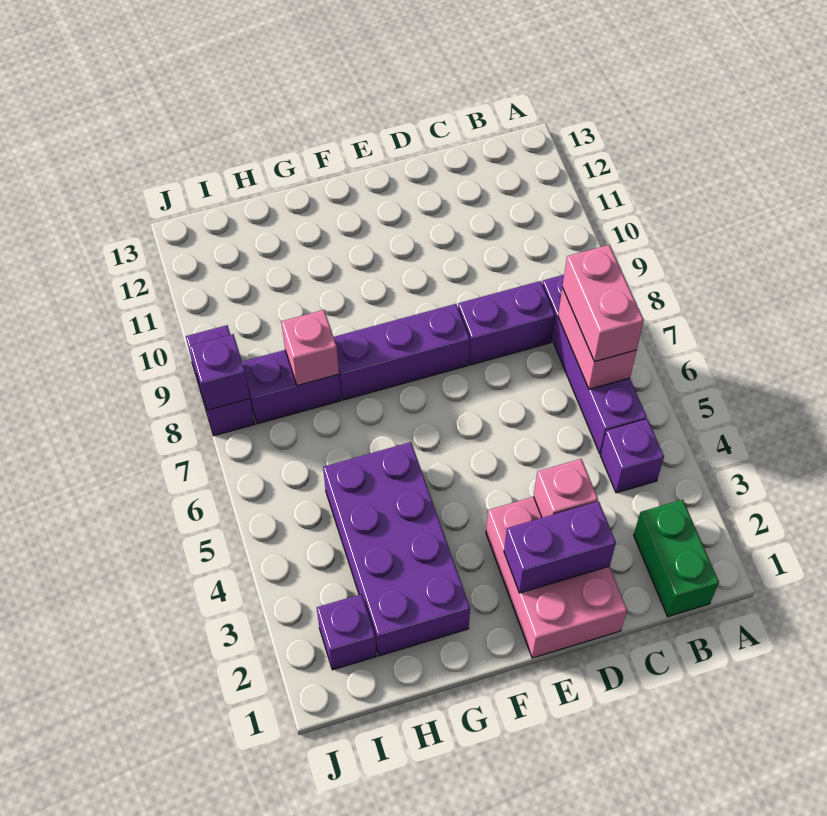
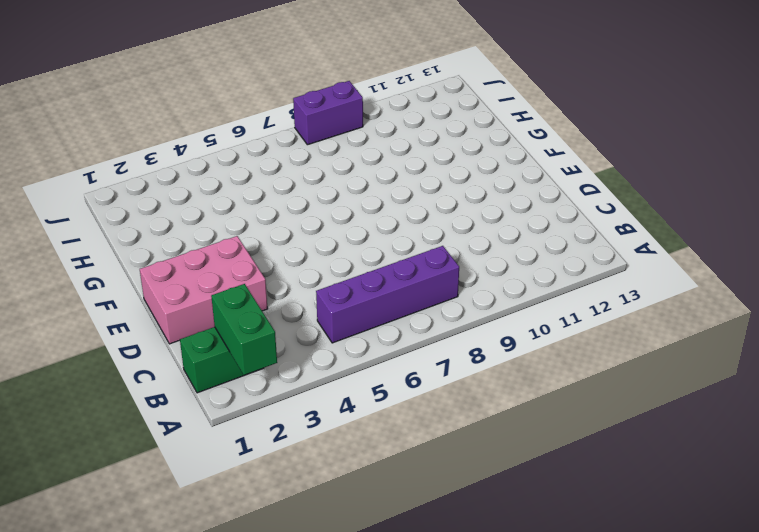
green brick A2:B2 level 2 -> none
none -> purple brick B4 level 1
none -> purple brick C8:D8 level 1
none -> purple brick E8:G8 level 1

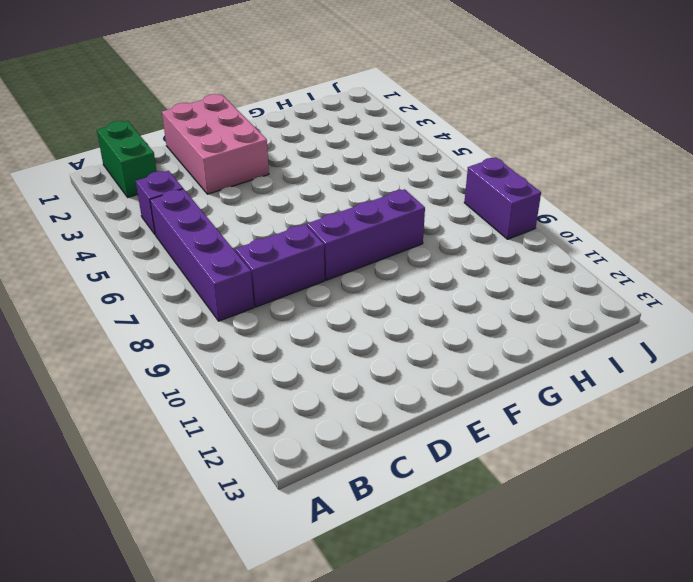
none -> purple brick G2:H5 level 1
none -> purple brick H8:I8 level 1
none -> purple brick I2 level 1

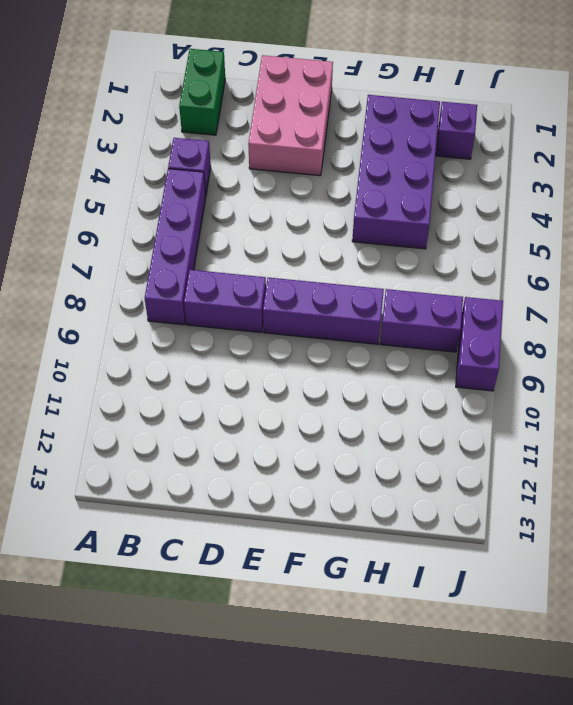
none -> pink brick B6:B7 level 2
none -> purple brick D2:E2 level 2
none -> pink brick D3 level 2

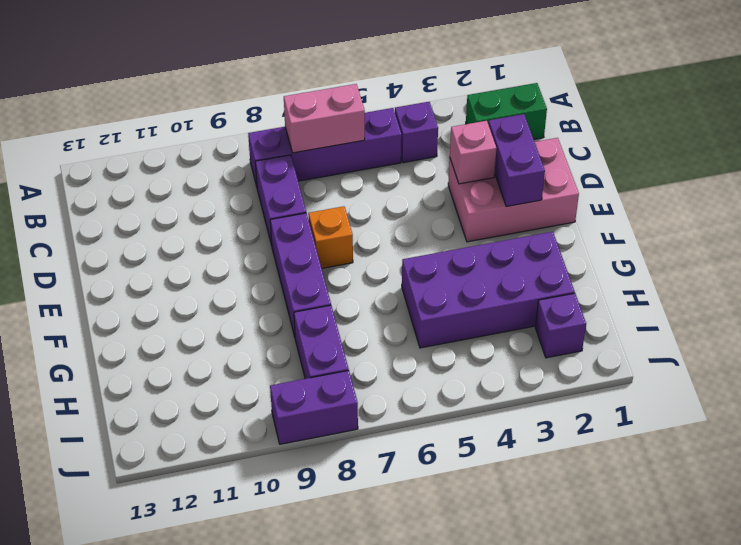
orange brick E7 level 1 -> none
none -> pink brick H8 level 2
none -> purple brick J8 level 2
none -> pink brick B6:B7 level 3

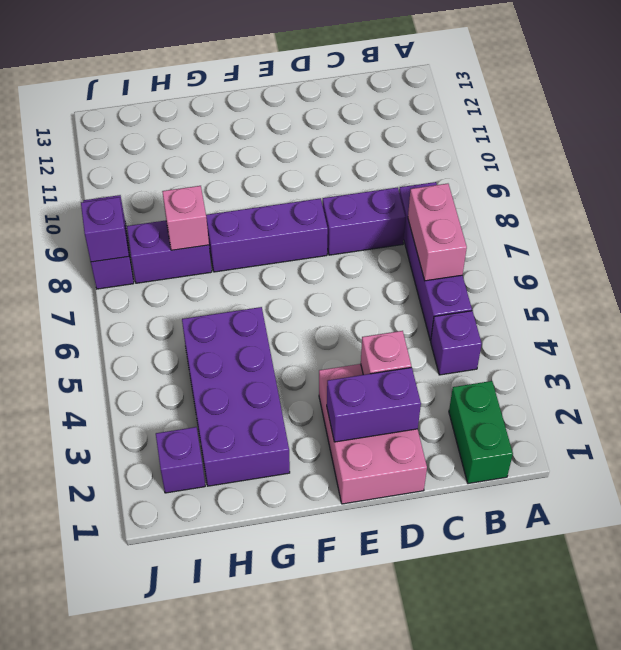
none -> pink brick B6:B7 level 3

